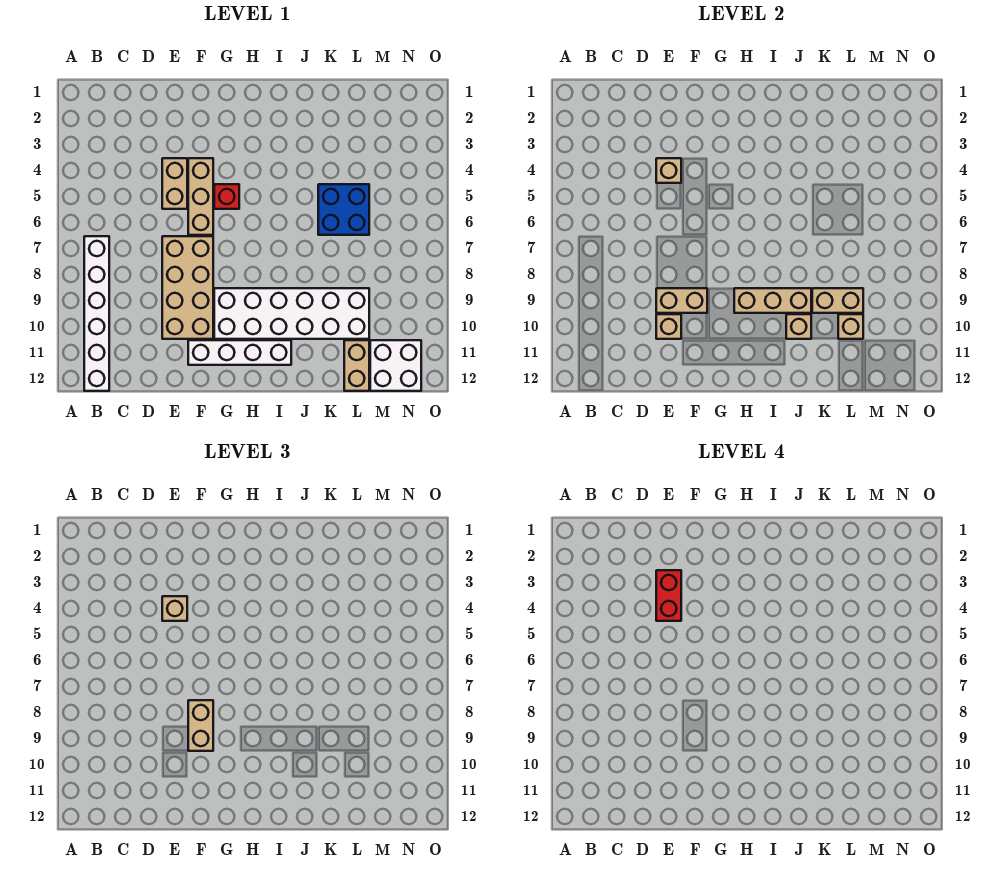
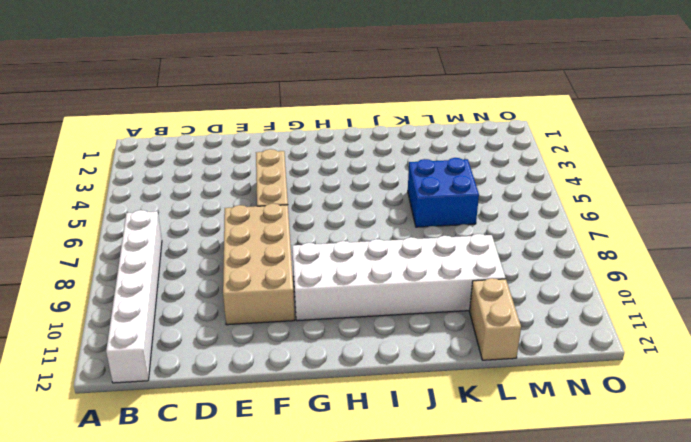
none -> tan brick E4:E5 level 1
none -> white brick F11:I11 level 1
none -> red brick G5 level 1

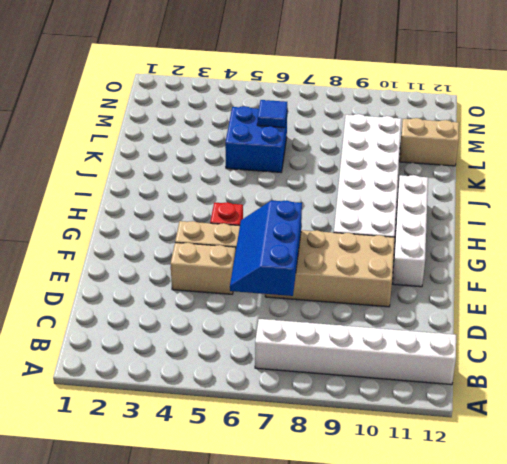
blue slope D6:F7 level 2 top 7 -> none
blue tile L6 level 2 -> none
none -> white brick M11:N12 level 1
none -> tan brick E4 level 2
none -> tan brick E9:F9 level 2

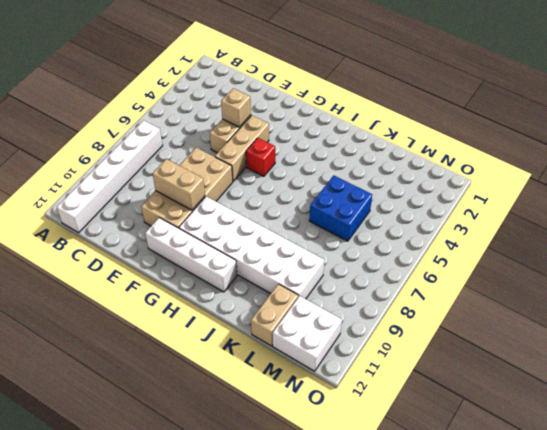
none -> tan brick E10 level 2
none -> tan brick H9:J9 level 2
none -> tan brick J10 level 2

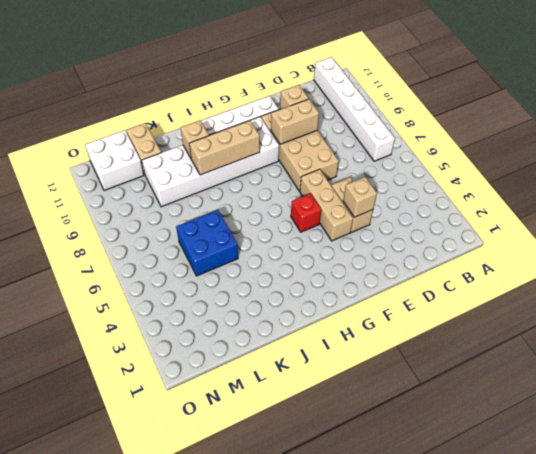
none -> tan brick K9:L9 level 2
none -> tan brick L10 level 2
none -> tan brick E4 level 3

